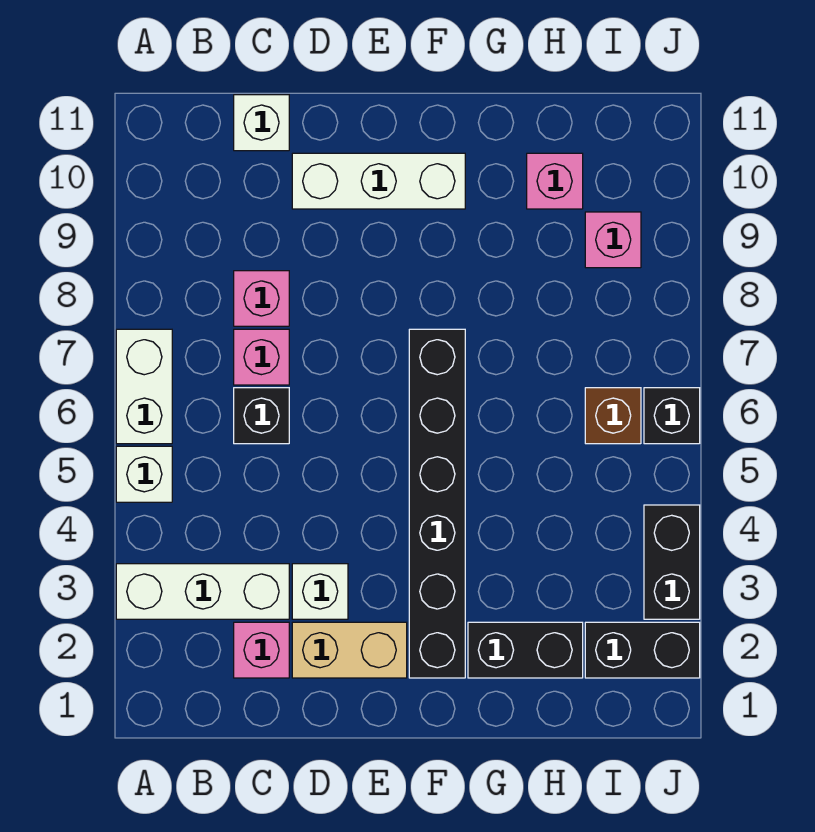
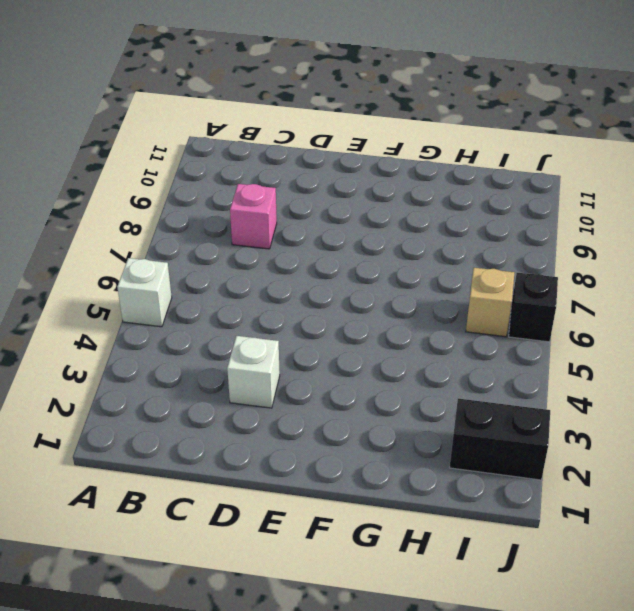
tan brick I6 level 1 -> brown brick I6 level 1
none -> white brick A3:C3 level 1
none -> white brick A6:A7 level 1
none -> pink brick C2 level 1

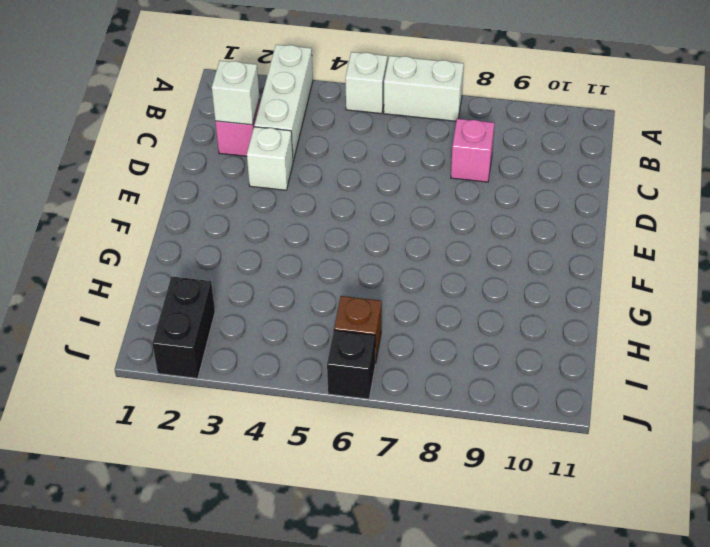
white brick C2 level 2 -> white brick C11 level 1
none -> black brick C6 level 1
none -> pink brick C7 level 1
none -> tan brick D2:E2 level 1

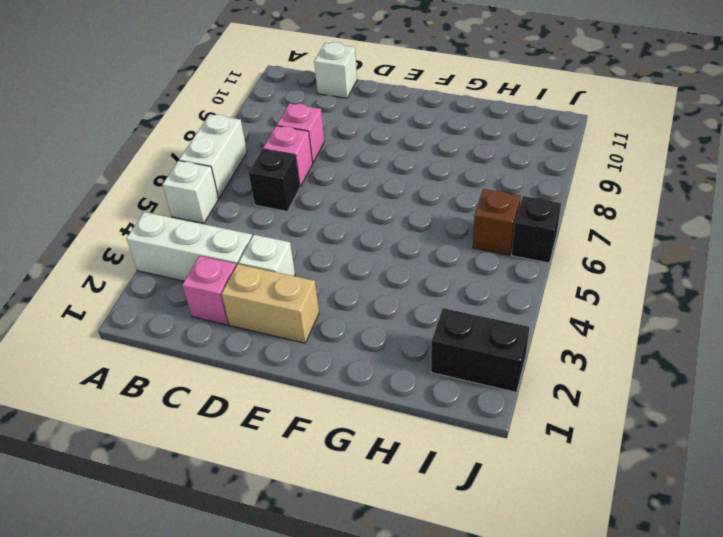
none -> white brick D10:F10 level 1
none -> black brick F2:F7 level 1
none -> black brick G2:H2 level 1

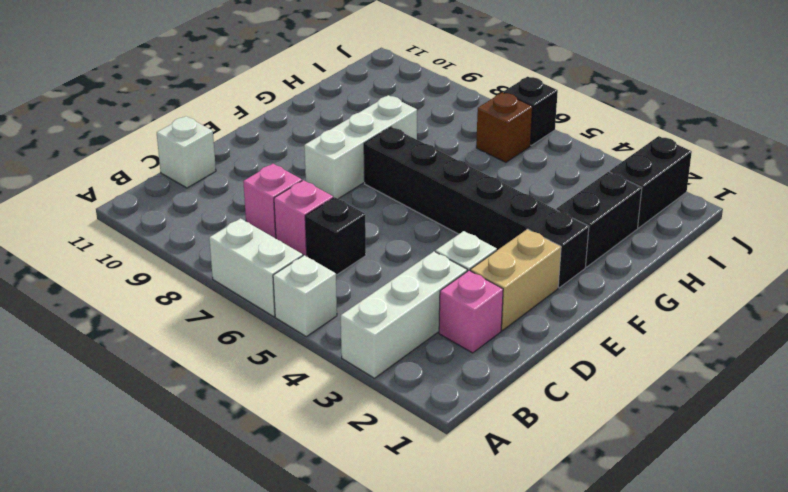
white brick E8:G8 level 1 -> white brick D10:F10 level 1
none -> pink brick H10 level 1
none -> pink brick I9 level 1
none -> black brick J3:J4 level 1

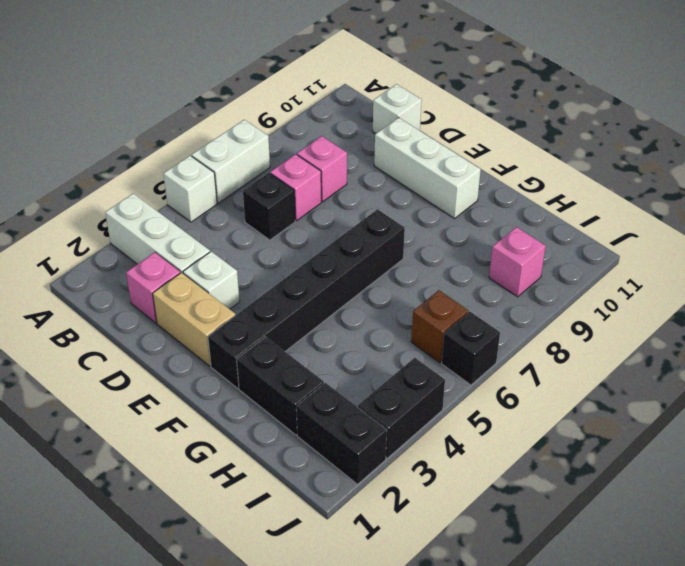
none -> pink brick H10 level 1

